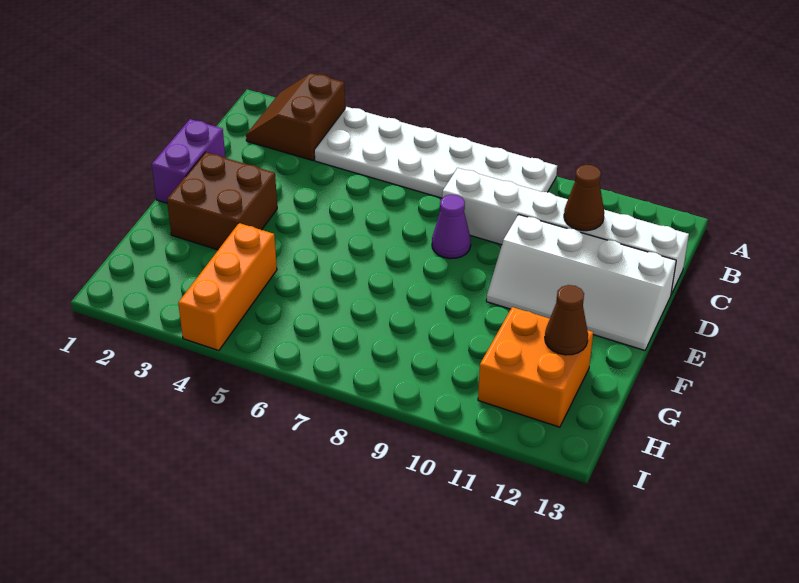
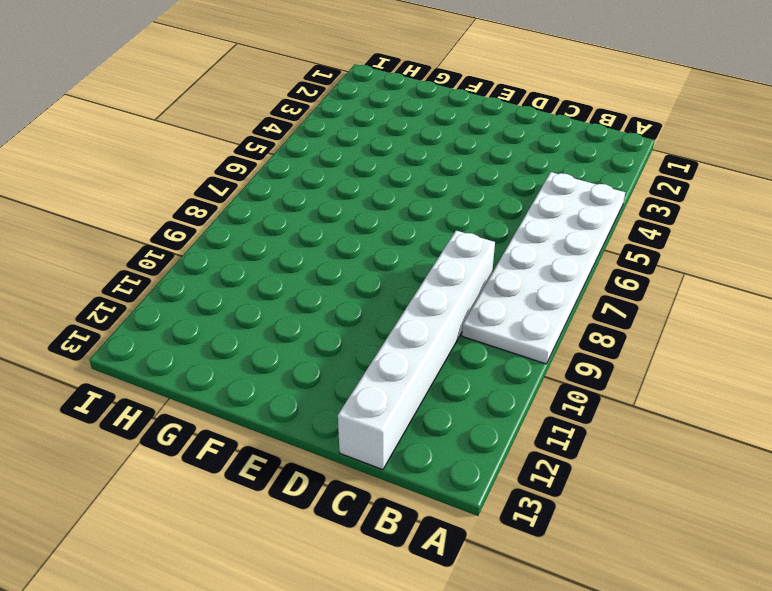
none -> brown slope A2:B3 level 1 top 3
none -> purple brick D1:E1 level 1

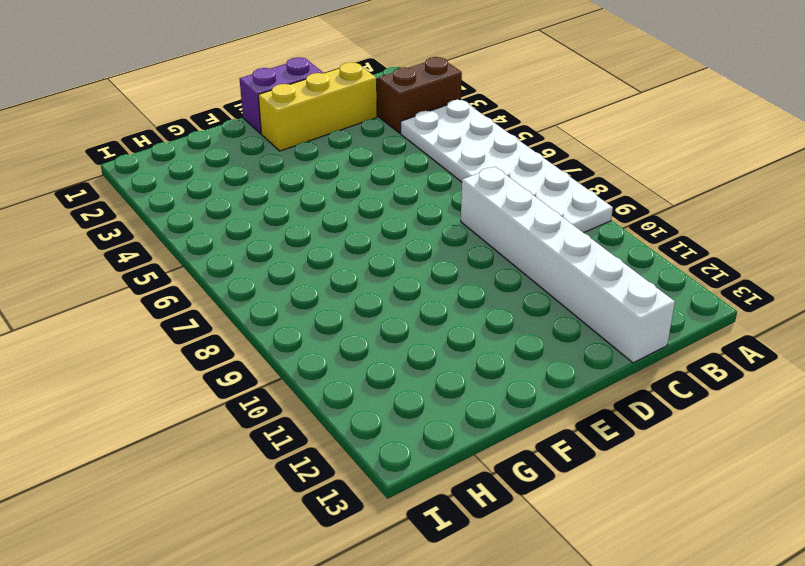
yellow brick C2:E2 level 1 -> brown brick E2:F3 level 1
none -> purple cone D8 level 1
none -> white slope D10:E13 level 1 top D

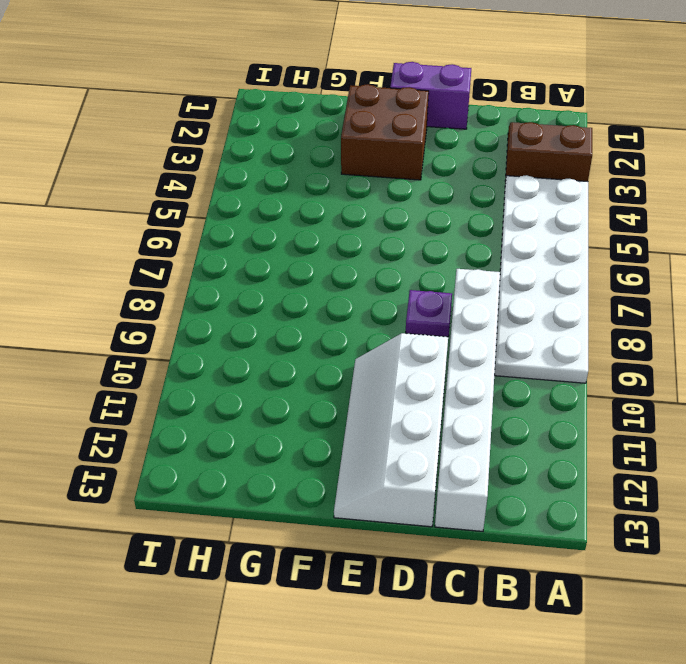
purple plate D8 level 1 -> purple cone D8 level 1
none -> orange brick G4:I4 level 1
none -> orange brick G11:H12 level 1

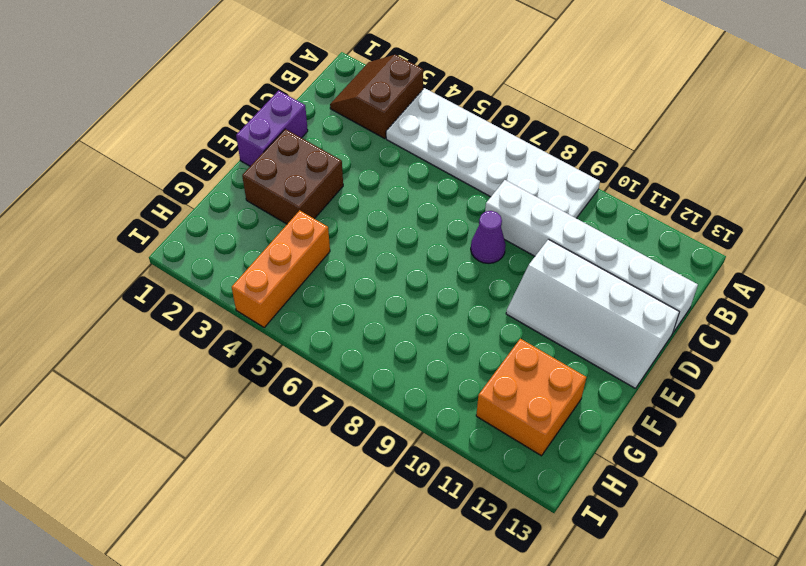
none -> brown cone C11 level 2
none -> brown cone G12 level 2

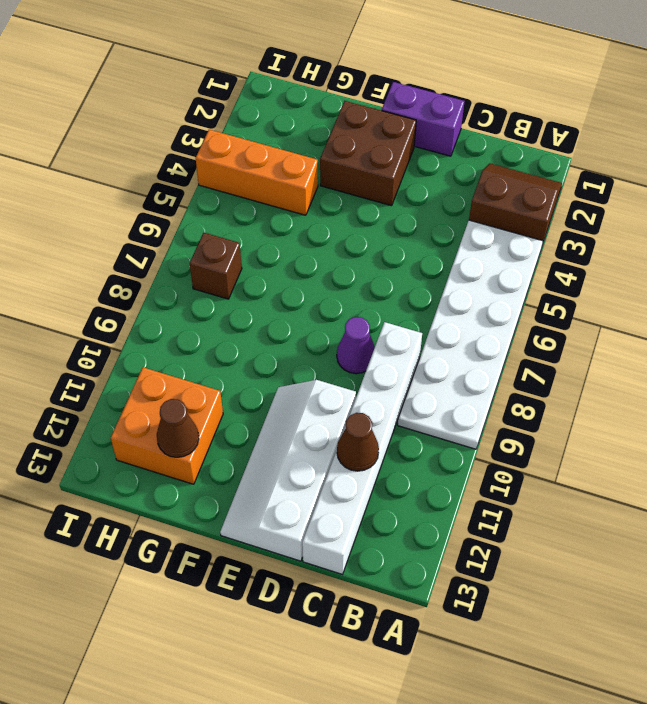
brown brick H7 level 1 -> none

